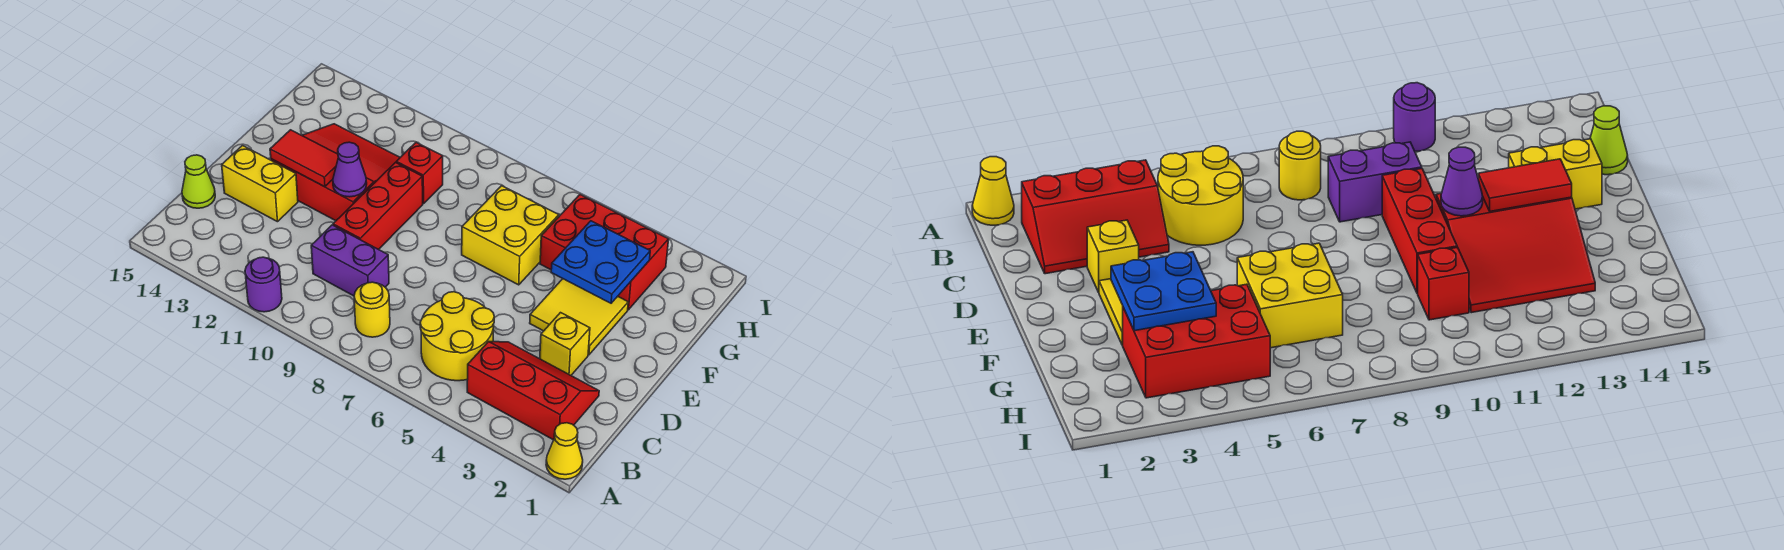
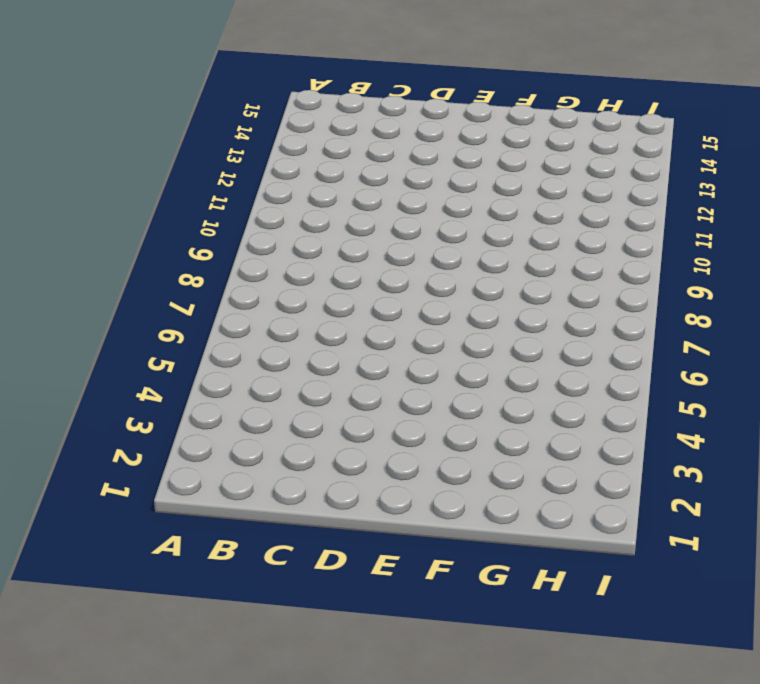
none -> yellow cone A1 level 1
none -> purple round brick A11 level 1
none -> red slope B2:C4 level 1 top B

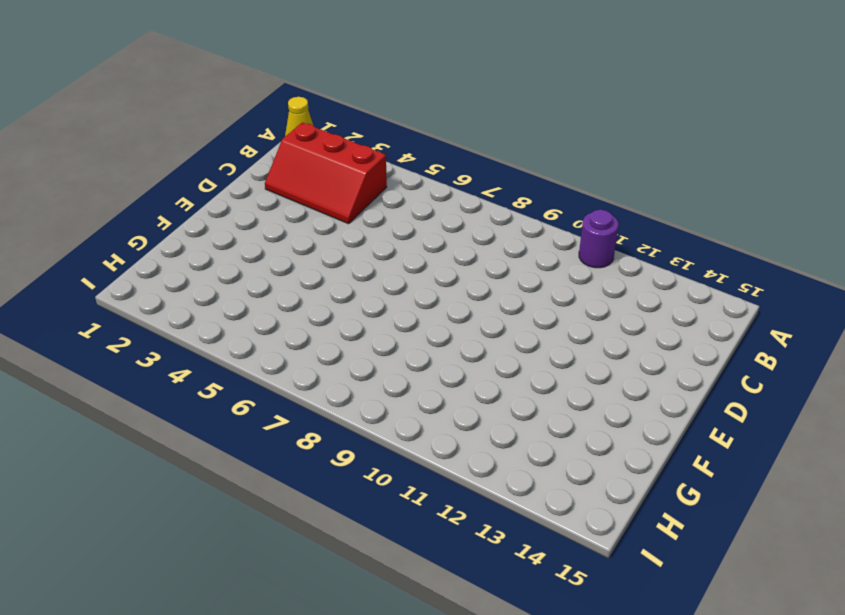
none -> yellow round brick B5:C6 level 1
none -> yellow round brick B8 level 1
none -> purple brick C9:C10 level 1

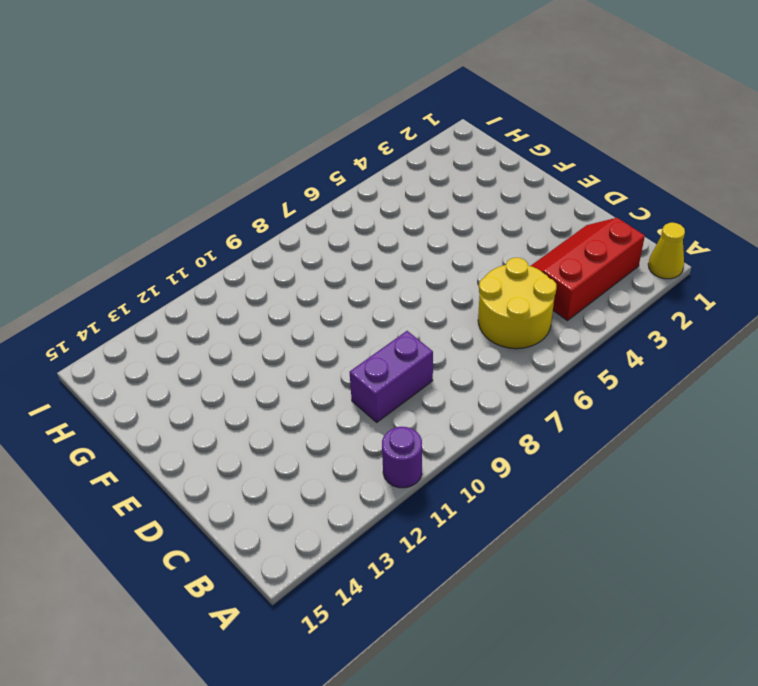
none -> yellow round brick B8 level 1
none -> lime cone C15 level 1
none -> yellow brick D3 level 1

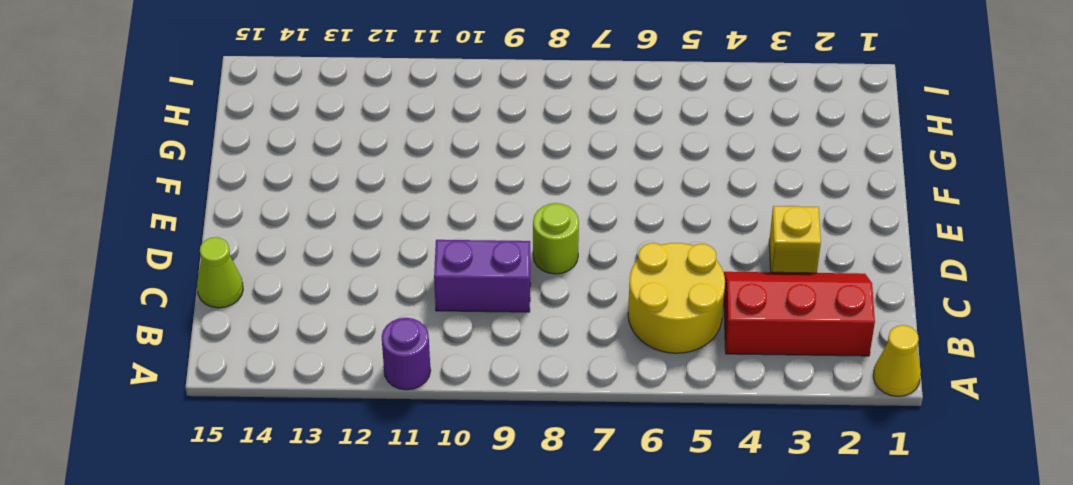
lime round brick D8 level 1 -> none
none -> yellow round brick B8 level 1
none -> red brick D10:F10 level 1
none -> yellow brick D13:D14 level 1

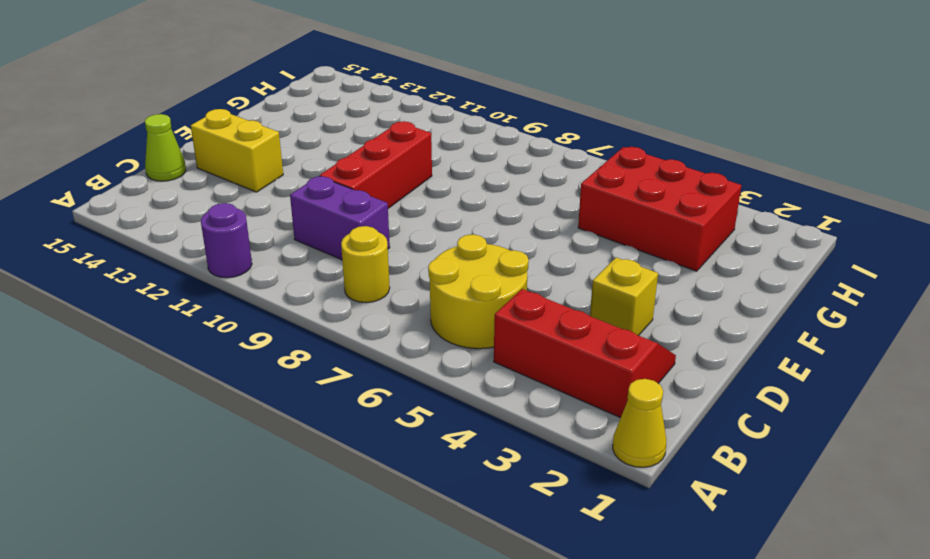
none -> yellow tile E3:F4 level 1
none -> red slope E11:G13 level 1 top E
none -> yellow brick F6:G7 level 1

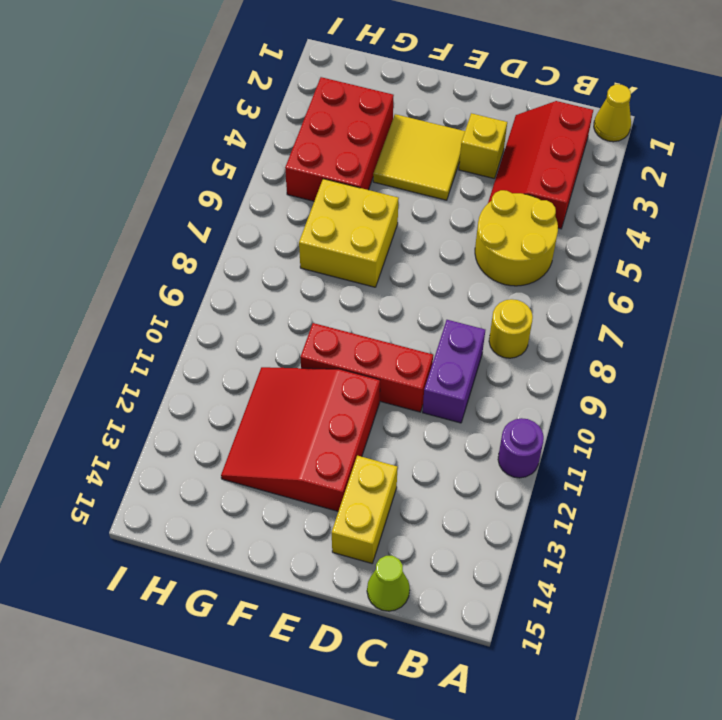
none -> red brick G10 level 1
none -> purple cone E11 level 2
none -> red tile E12:E13 level 2

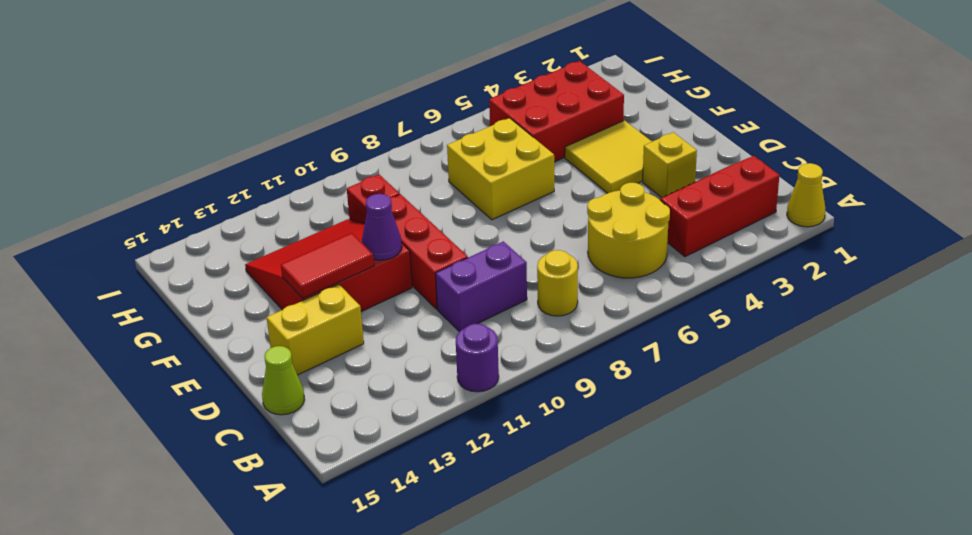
none -> blue plate F3:G4 level 2

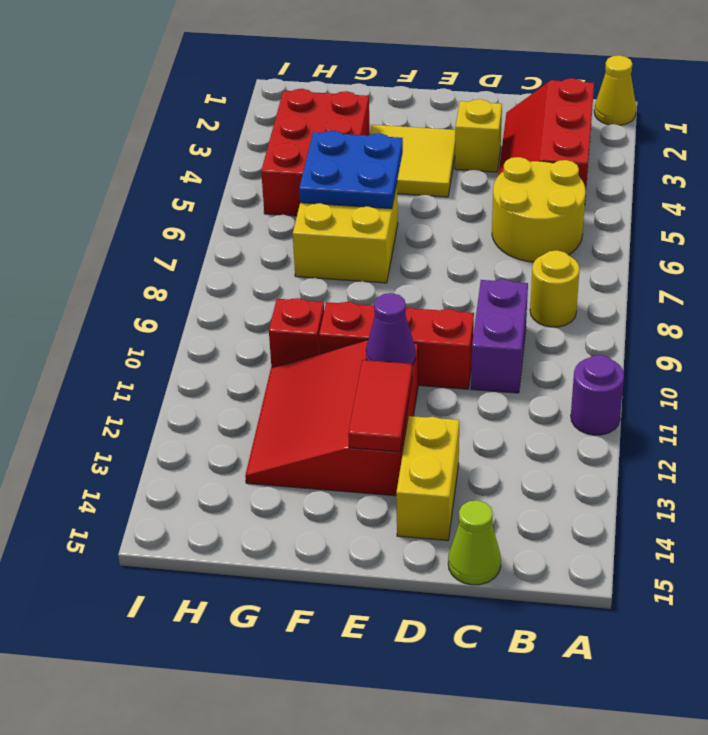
blue plate F5:G6 level 2 -> blue plate F3:G4 level 2

